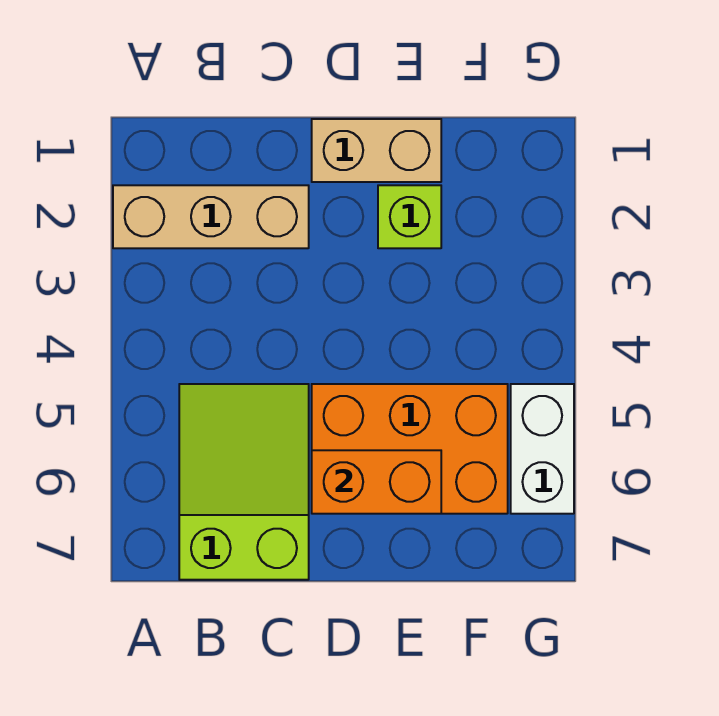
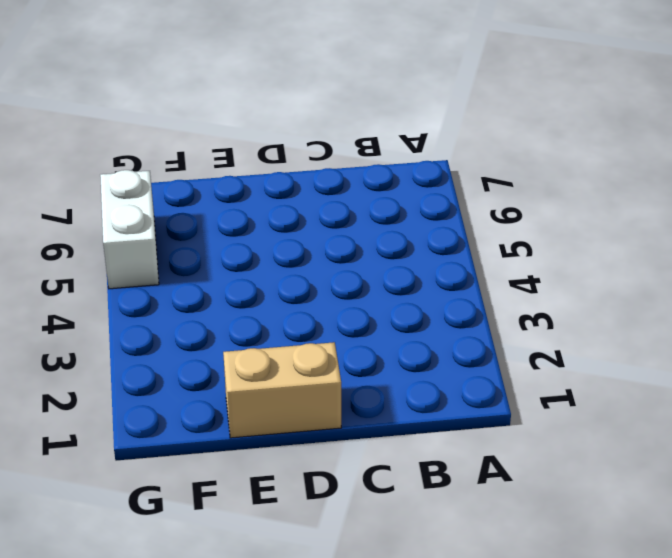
none -> tan brick A2:C2 level 1
none -> lime slope B5:C7 level 1 top 7

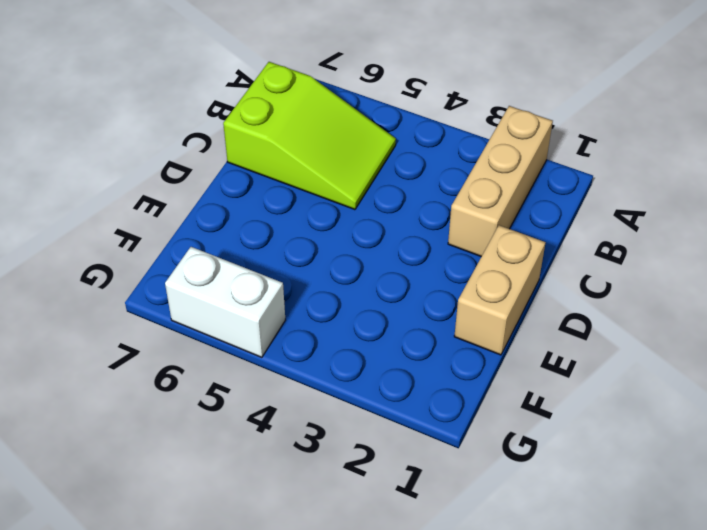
none -> orange brick D5:F6 level 1
none -> lime brick E2 level 1

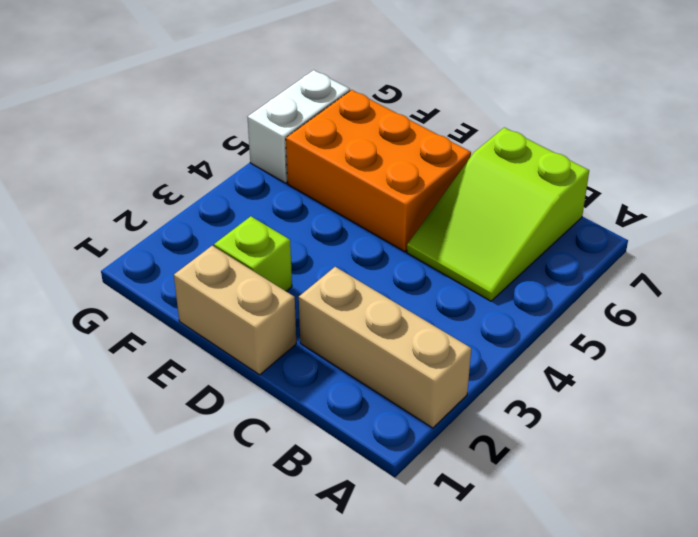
none -> orange brick D6:E6 level 2

